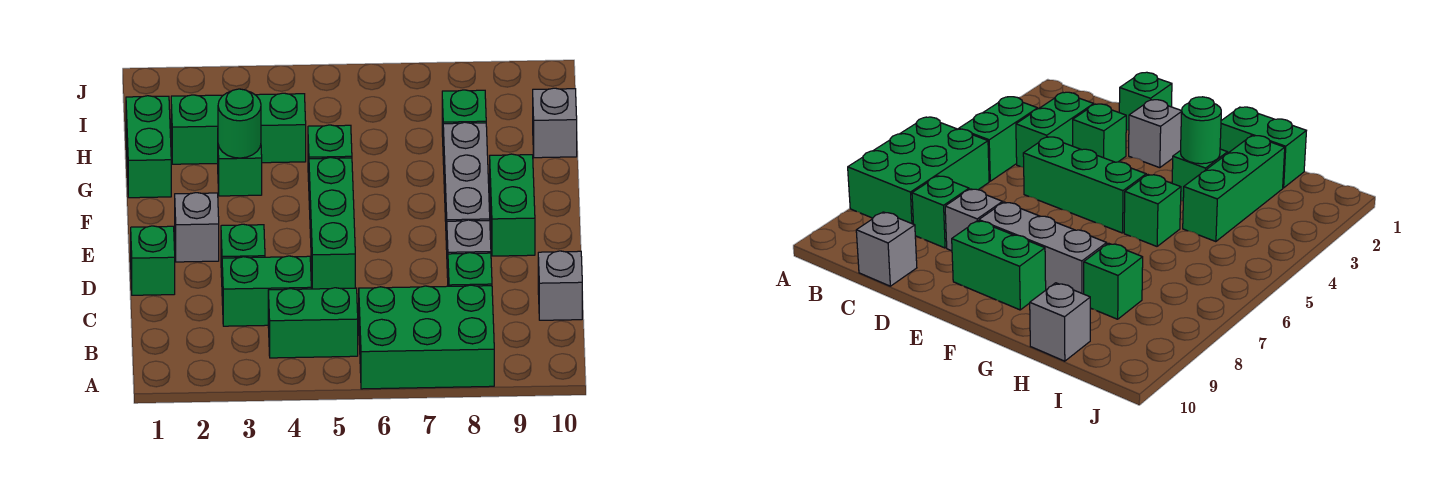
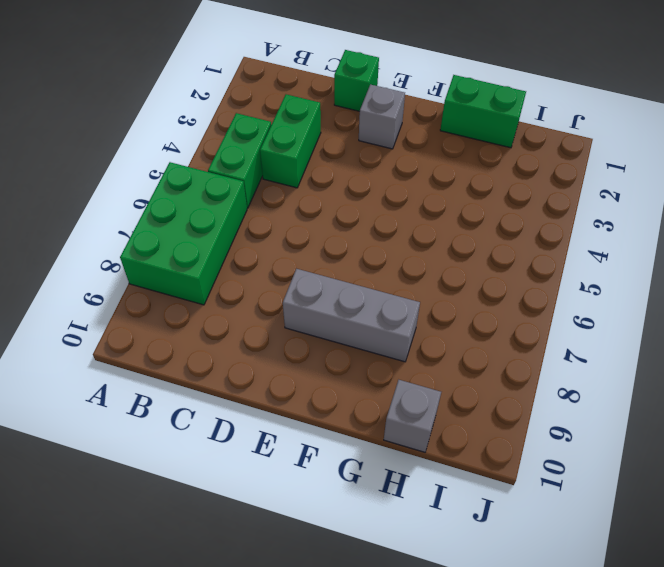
none -> green brick C8 level 1
none -> grey brick C10 level 1
none -> green brick D3 level 1

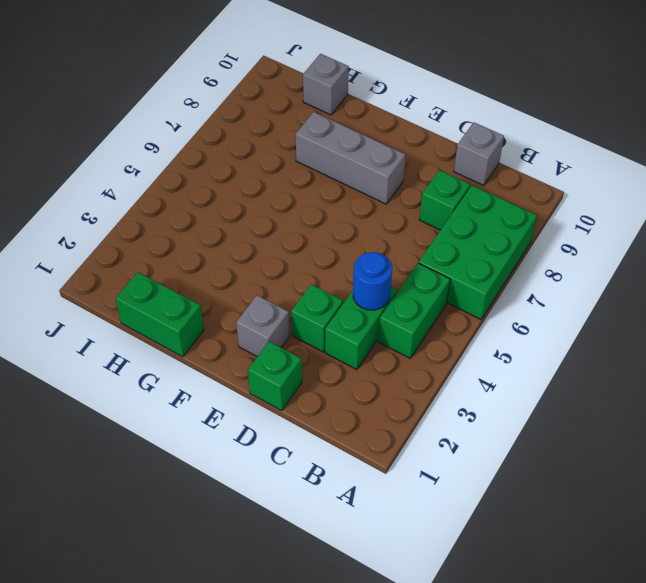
blue round brick C4 level 2 -> none
none -> green brick D5:F5 level 1
none -> grey brick D8 level 1
none -> green brick E9:F9 level 1

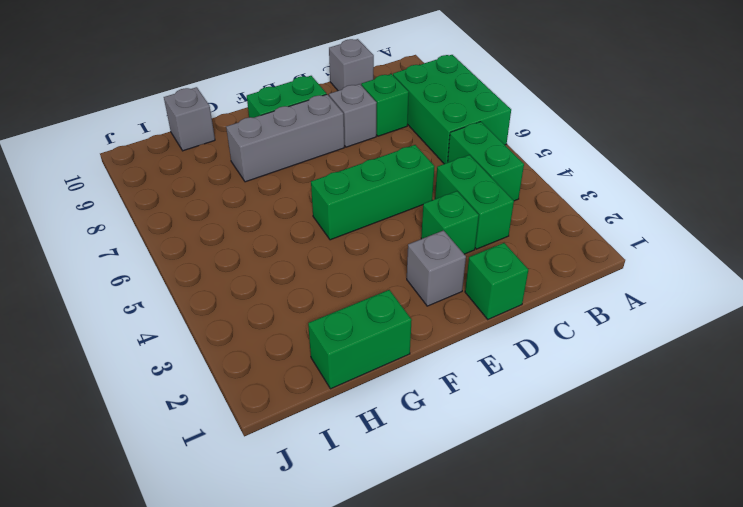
none -> green brick G3 level 1
none -> green brick G5 level 1
none -> green brick H2:H4 level 1

